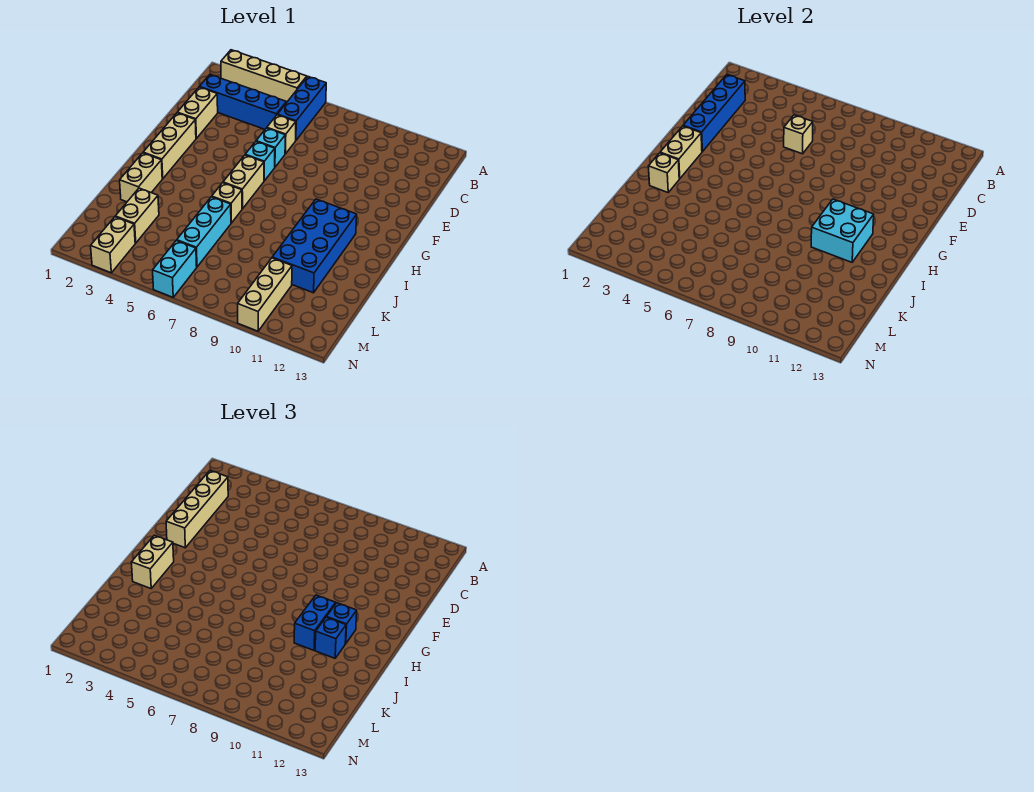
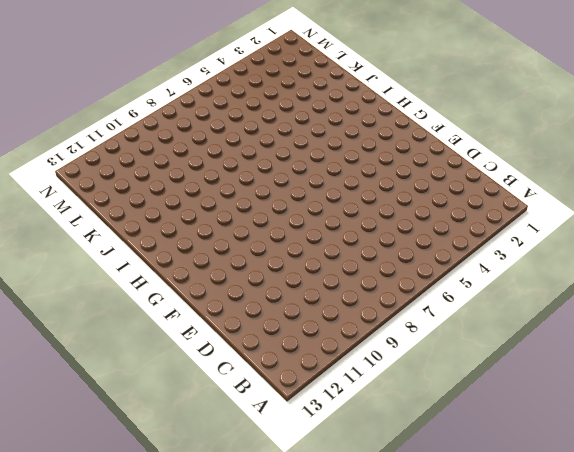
none -> tan brick A2:A5 level 1
none -> blue brick A6:C6 level 1
none -> blue brick C2:C5 level 1

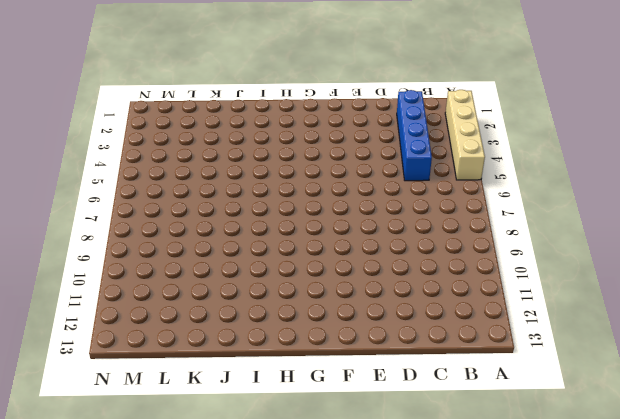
none -> blue brick A6:C6 level 1
none -> tan brick D2:E2 level 1
none -> tan brick D6 level 1

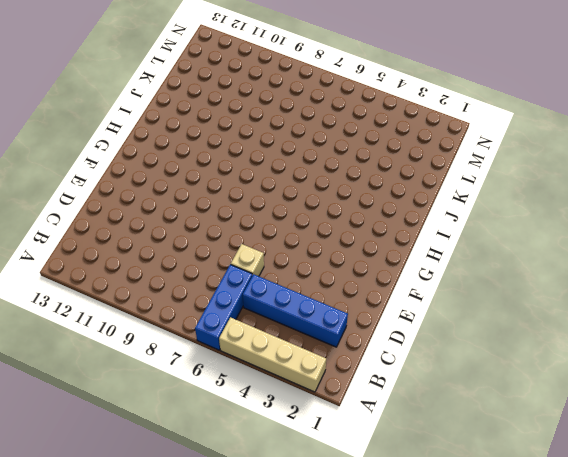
none -> tan brick D2:E2 level 1
none -> cyan brick E6 level 1
none -> tan brick F2:H2 level 1

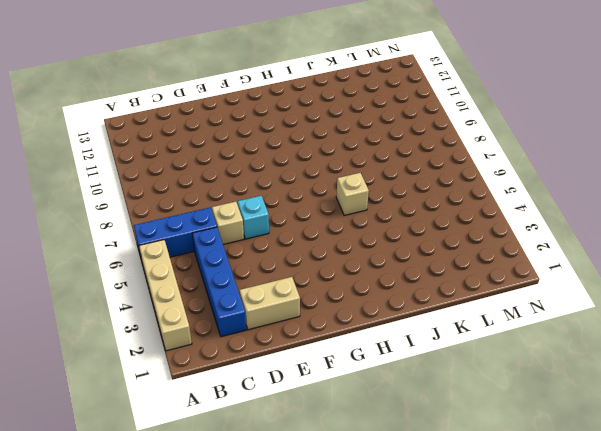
none -> tan brick F2:H2 level 1
none -> cyan brick F6 level 1
none -> tan brick G6:H6 level 1

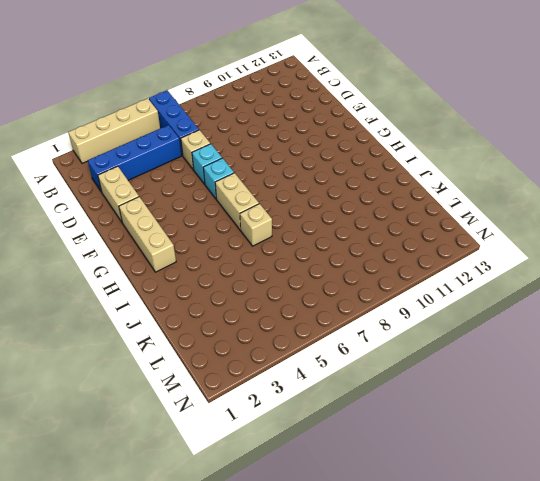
none -> blue brick H10:K11 level 1
none -> tan brick I2:J2 level 1
none -> cyan brick J6:L6 level 1

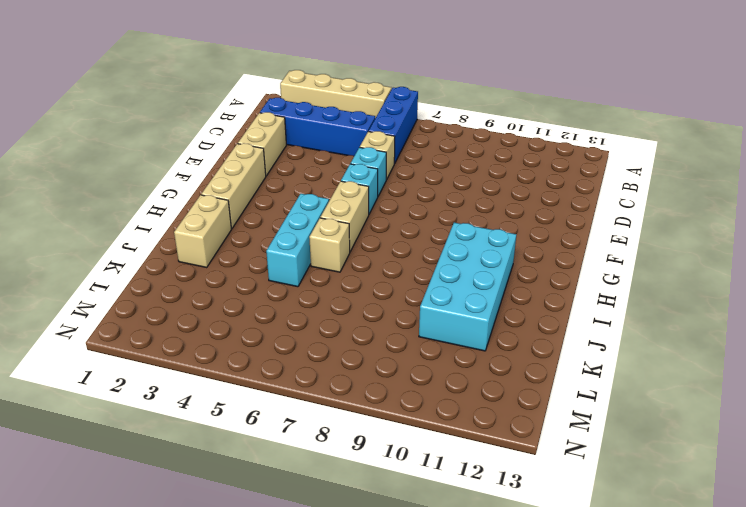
cyan brick H5:J5 level 1 -> cyan brick J6:L6 level 1
cyan brick H10:K11 level 1 -> blue brick H10:K11 level 1
none -> tan brick K3:L3 level 1
none -> tan brick L10:N10 level 1
none -> tan brick M3:N3 level 1

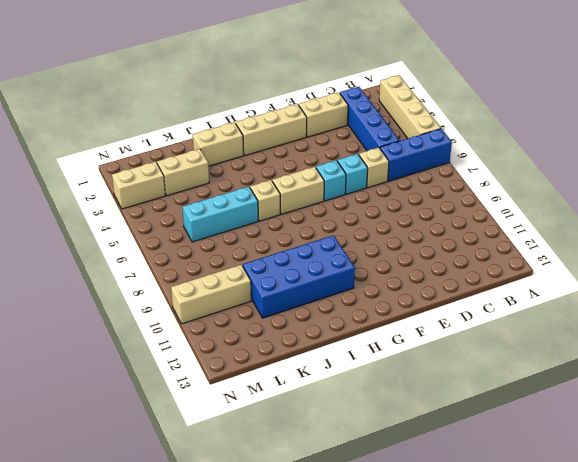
none -> cyan brick M6:N6 level 1
none -> blue brick C2:F2 level 2
none -> tan brick D6 level 2

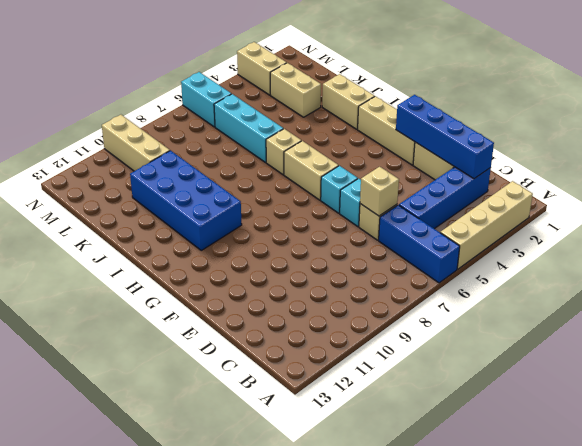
none -> tan brick G2:H2 level 2
none -> cyan brick H10:I11 level 2
none -> tan brick I2 level 2

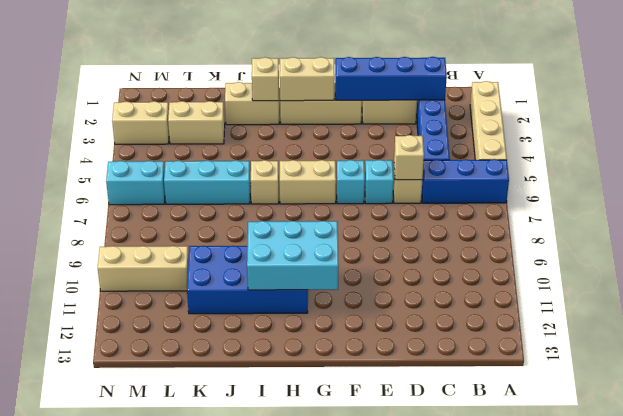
cyan brick G10:I11 level 2 -> cyan brick H10:I11 level 2
none -> tan brick C2:F2 level 3
none -> tan brick H2:I2 level 3
none -> blue brick H10:I10 level 3

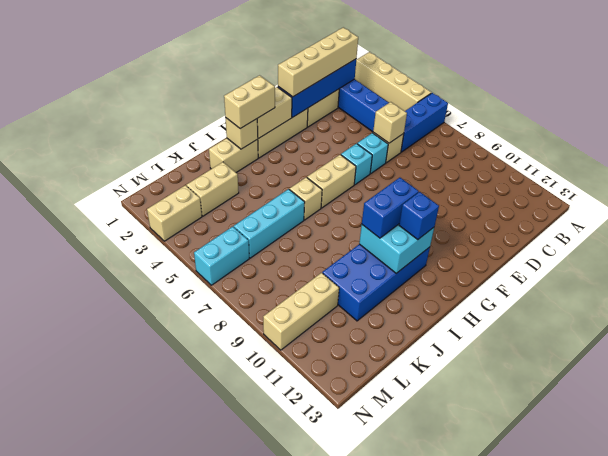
none -> blue brick I11 level 3

